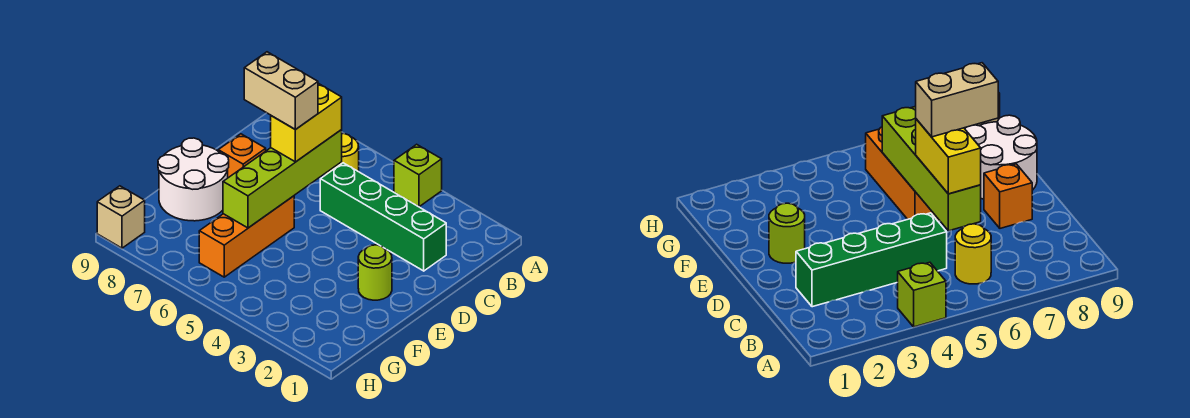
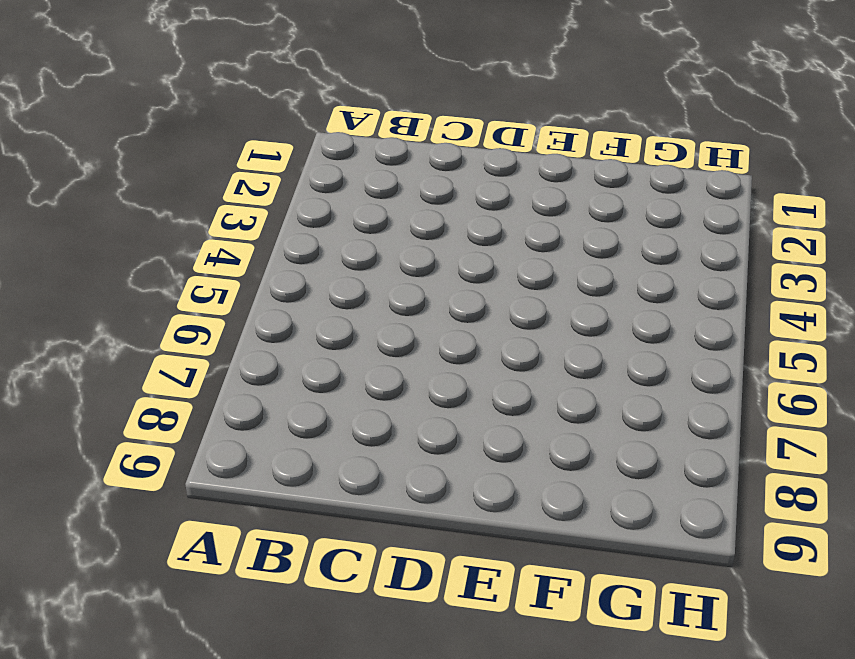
none -> lime brick A4 level 1
none -> yellow round brick B6 level 1

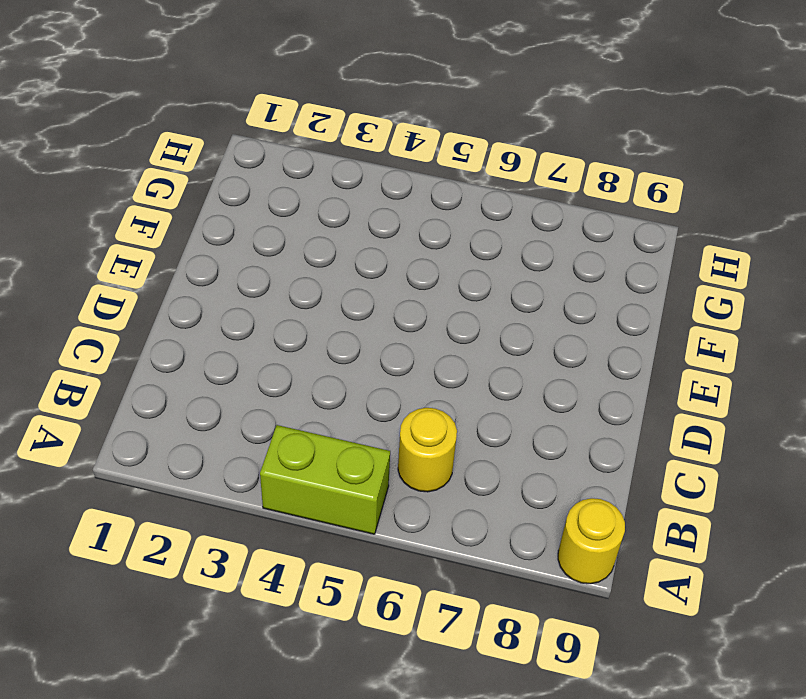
lime brick A4:A5 level 1 -> lime brick A4 level 1
yellow round brick A9 level 1 -> none
none -> green brick C2:C5 level 1
none -> orange brick D8 level 1

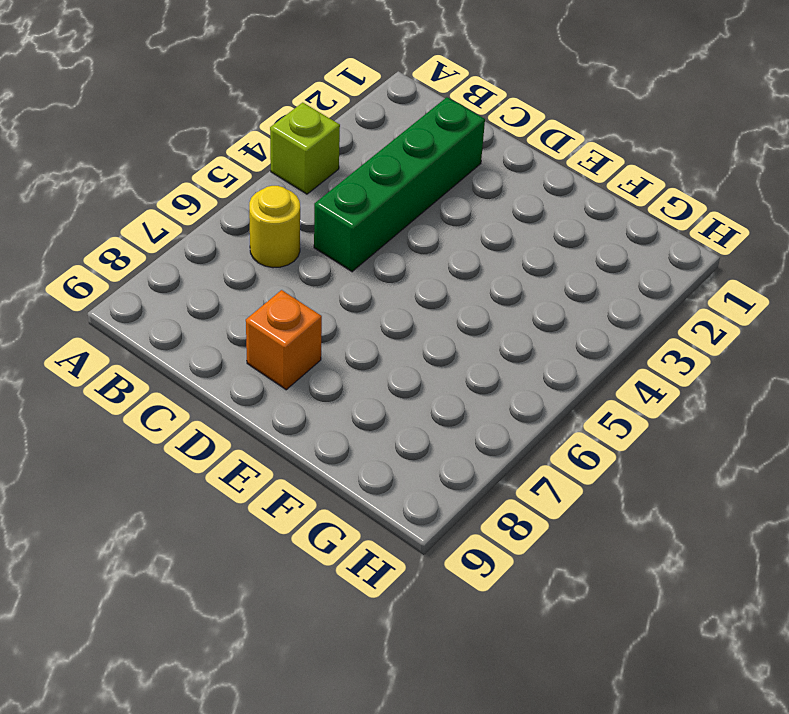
none -> lime round brick E2 level 1
none -> orange brick E6:G6 level 1

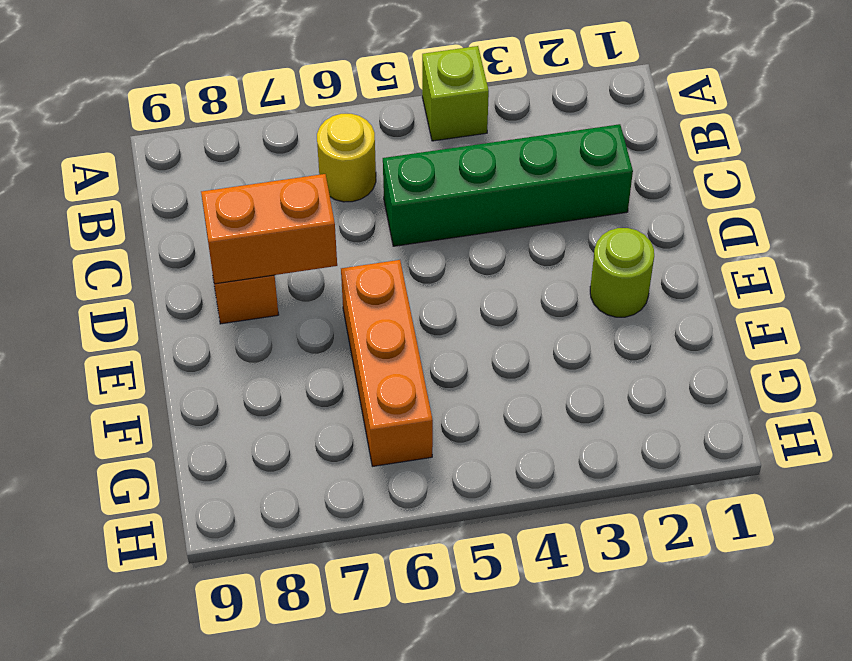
orange brick D7:D8 level 2 -> none
none -> white round brick E8:F9 level 1
none -> tan brick H9 level 1

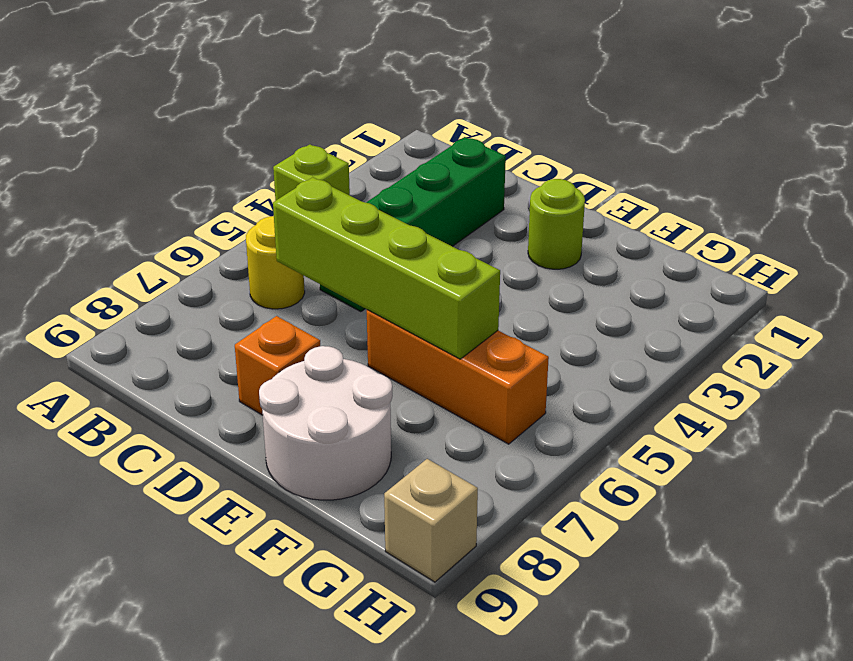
none -> yellow brick C6:D6 level 3
none -> tan brick D6:D7 level 4

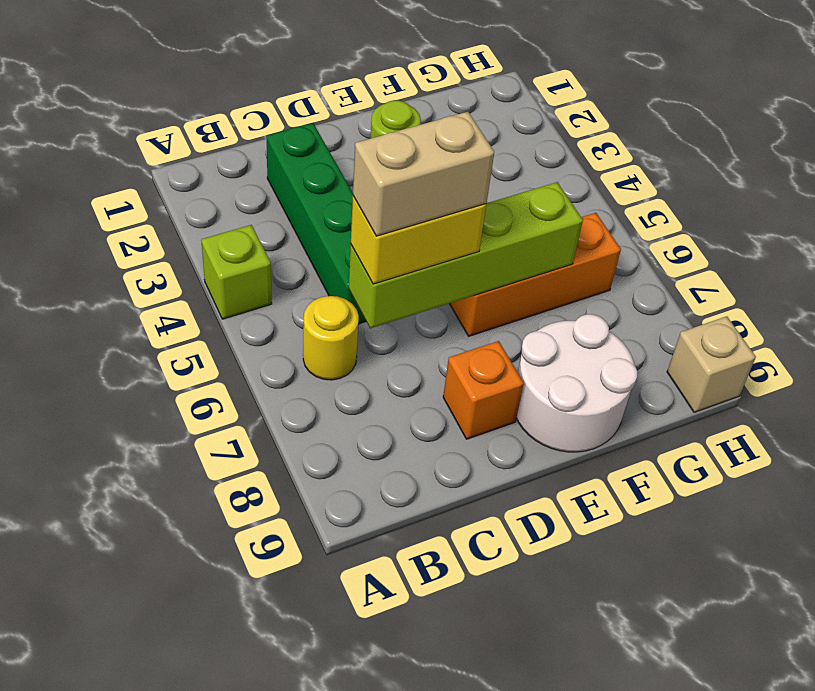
tan brick C6:D6 level 4 -> tan brick D6:D7 level 4

